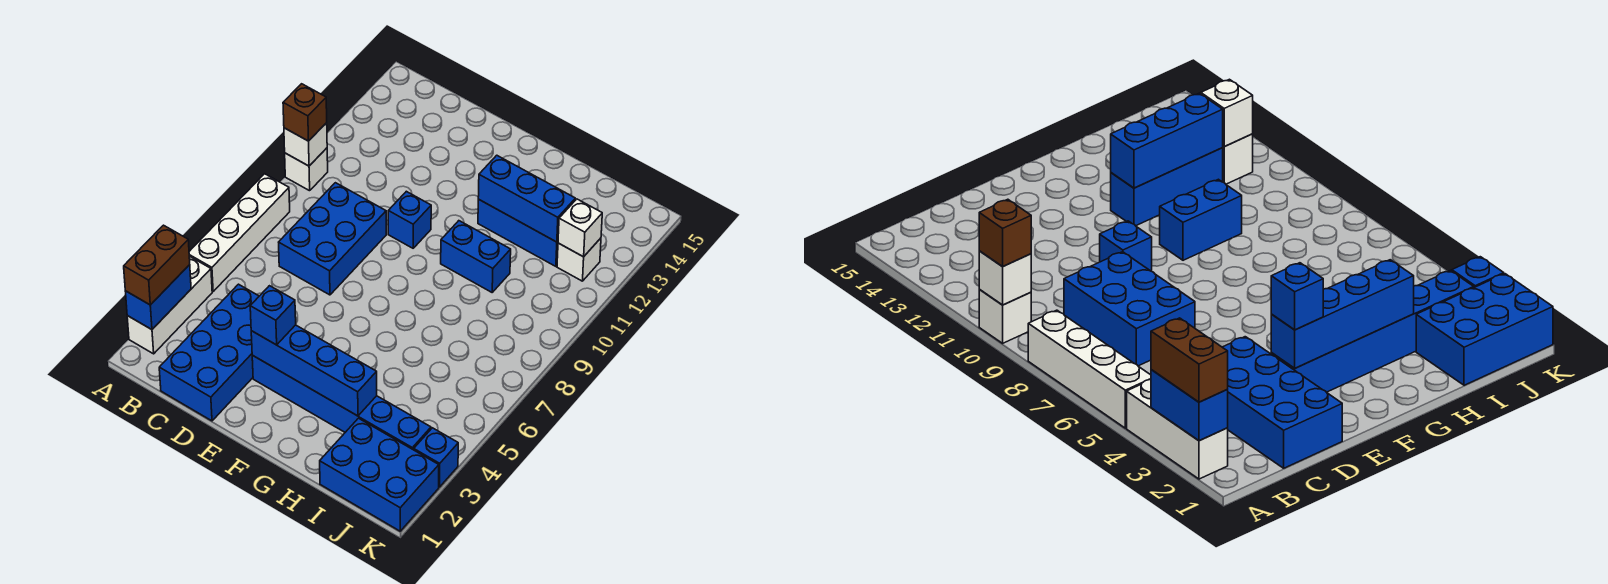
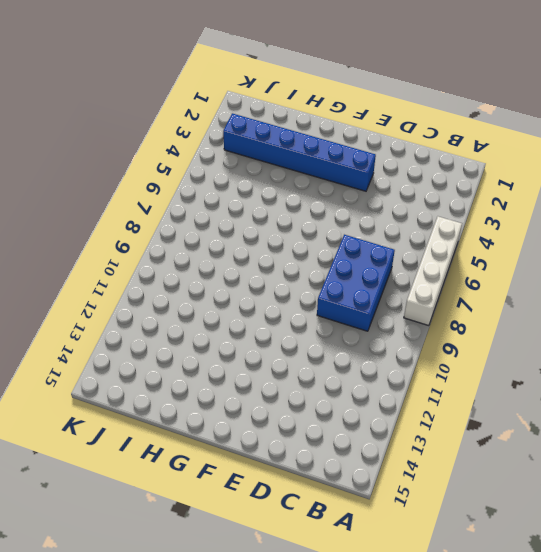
none -> white brick A2:A4 level 1
none -> white brick A10 level 1
none -> blue brick C1:D4 level 1

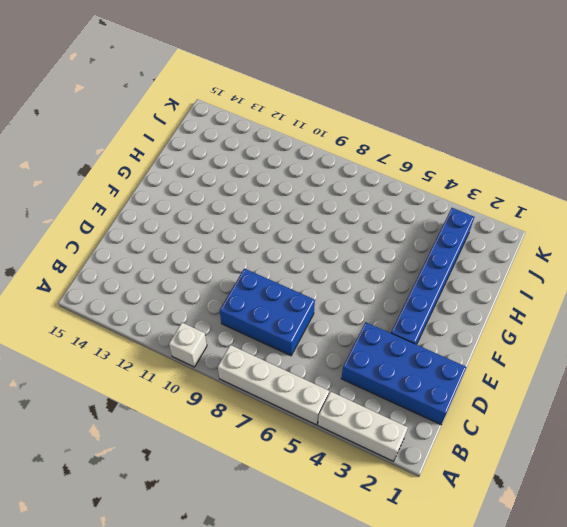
none -> blue brick E10 level 1
none -> blue brick G10:H10 level 1
none -> blue brick G12:I12 level 1

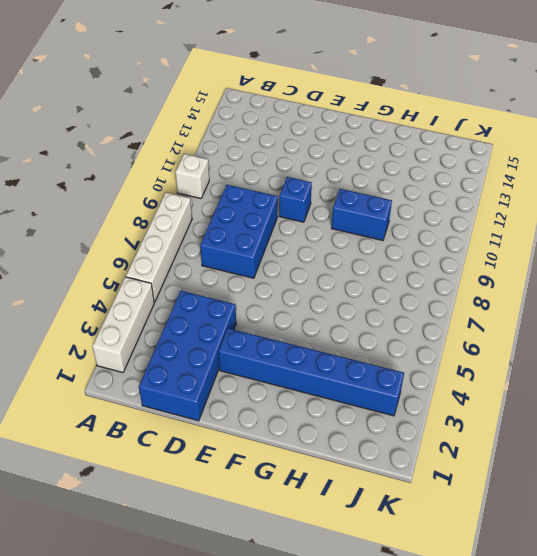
none -> blue brick G12:I12 level 1
none -> blue brick I1:K2 level 1
none -> white brick J12 level 1

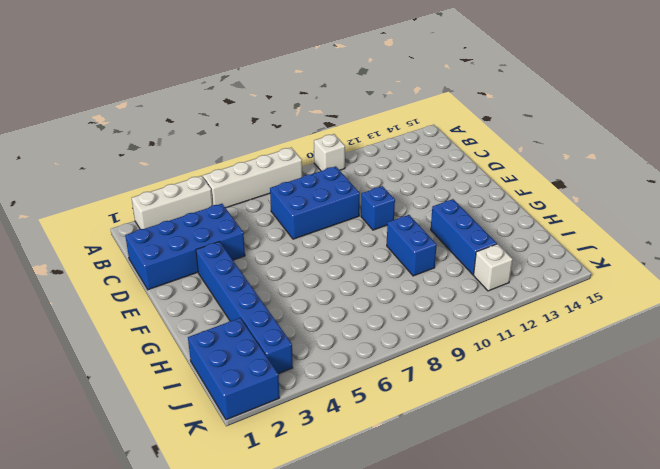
none -> blue brick K3 level 1
none -> blue brick A2:A3 level 2
none -> white brick A10 level 2

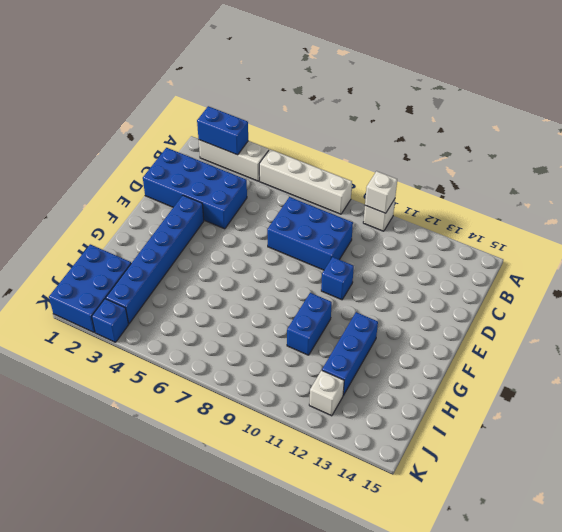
none -> blue brick E3:H3 level 2
none -> blue brick G12:I12 level 2
none -> white brick J12 level 2

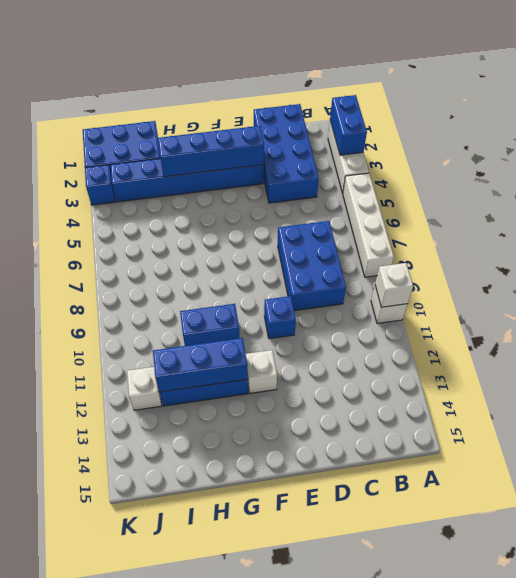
white brick F12 level 1 -> white brick J12 level 2
none -> brown brick A2:A3 level 3
none -> brown brick A10 level 3
none -> blue brick E3 level 3

